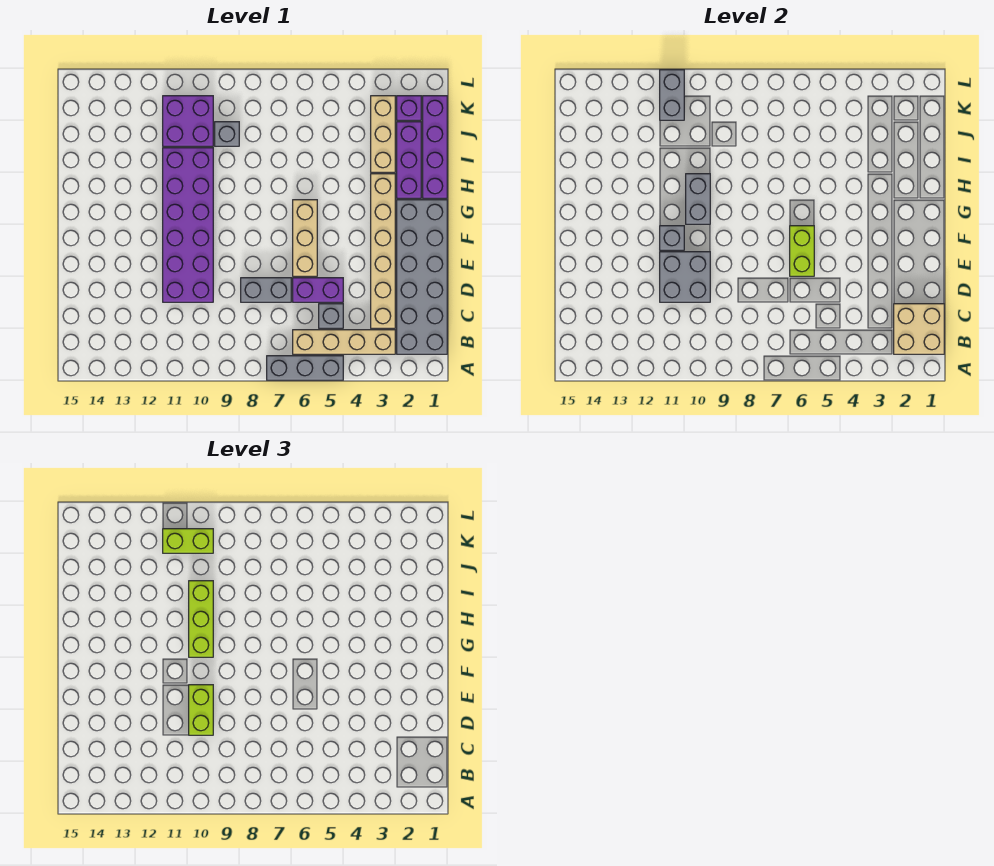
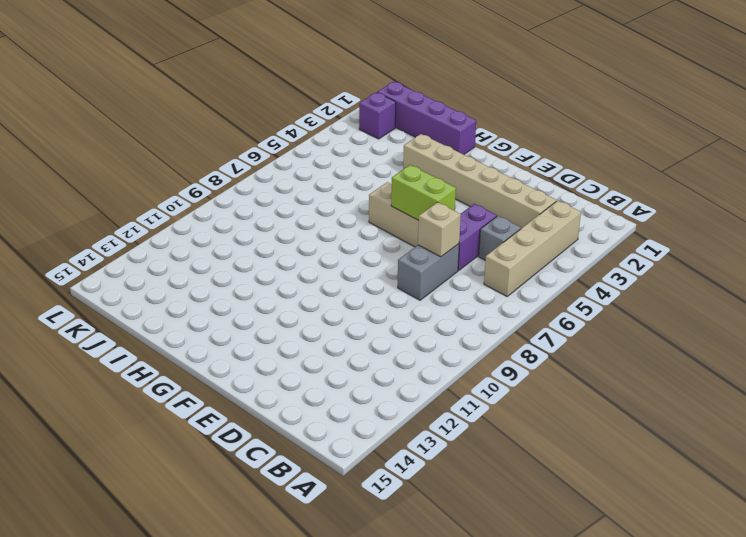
tan brick D7 level 2 -> none
none -> grey brick A5:A7 level 1
none -> grey brick B1:G2 level 1
none -> purple brick D10:I11 level 1

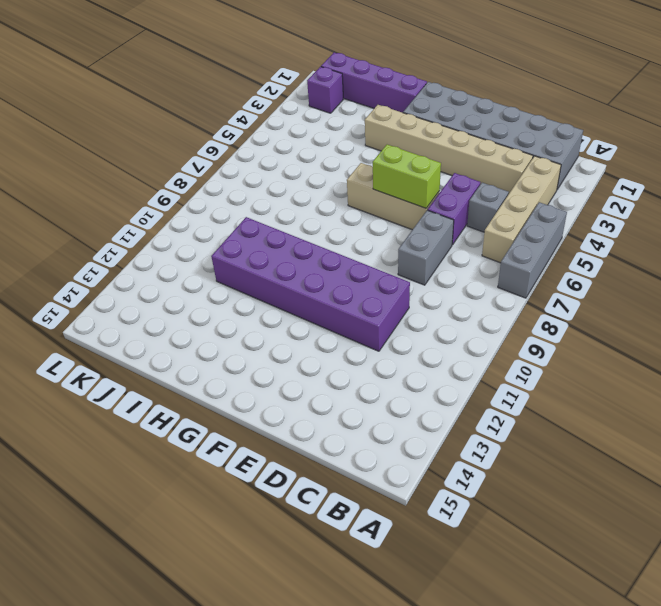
none -> purple brick H2:J2 level 1
none -> tan brick I3:K3 level 1
none -> grey brick J9 level 1

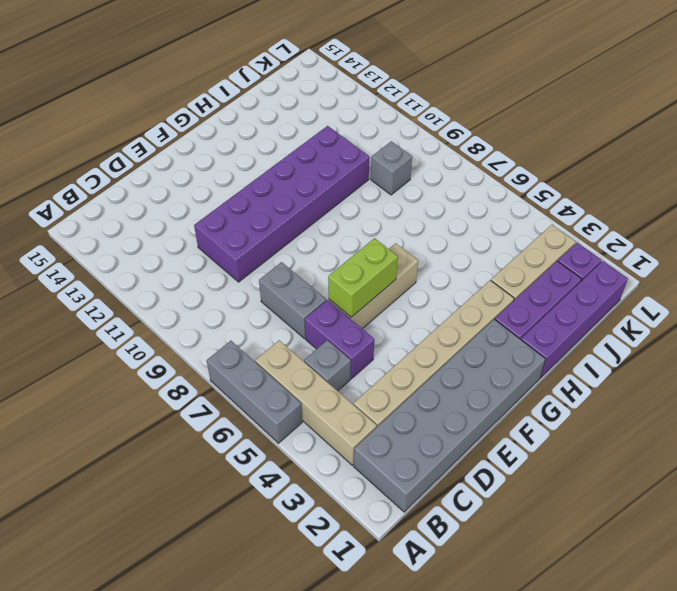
none -> purple brick J10:K11 level 1
none -> tan brick B1:C2 level 2
none -> grey brick D10:E11 level 2

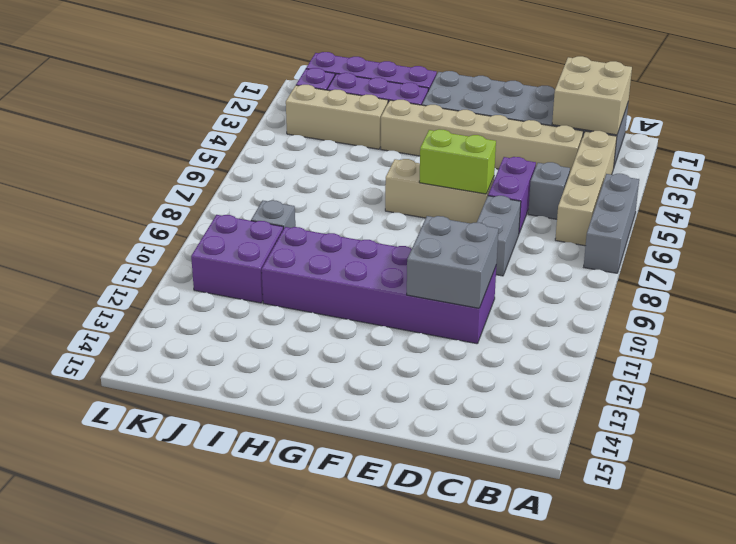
none -> grey brick F11 level 2
none -> grey brick G10:H10 level 2
none -> grey brick K11:L11 level 2

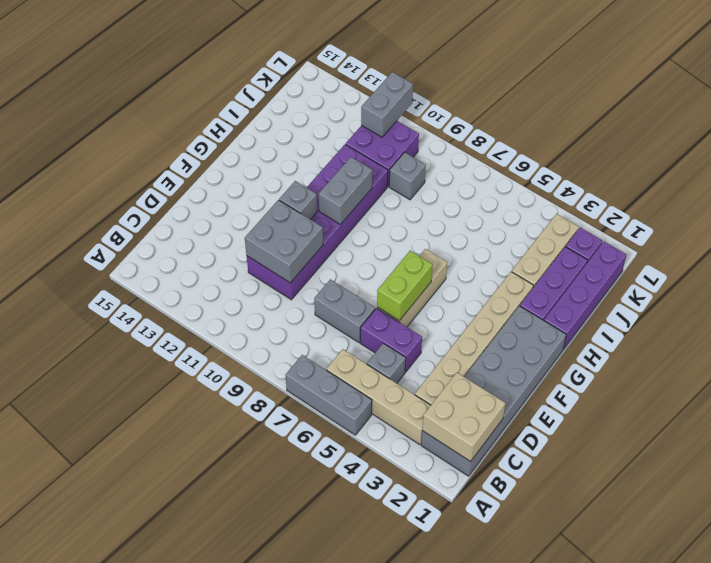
none -> lime brick D10:E10 level 3
none -> lime brick G10:I10 level 3
none -> lime brick K10:K11 level 3

